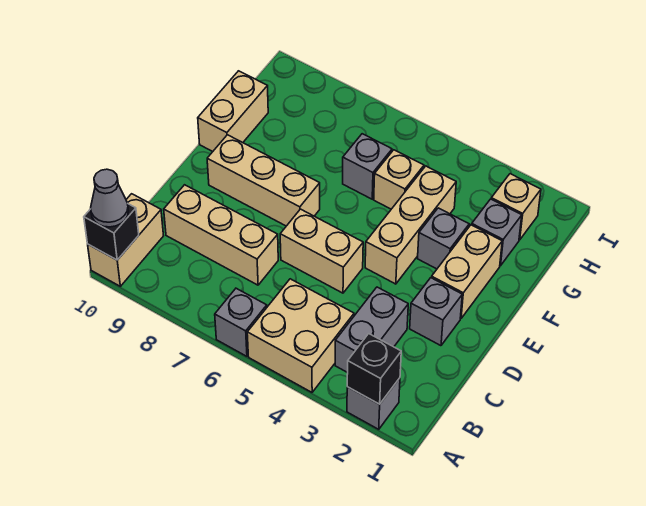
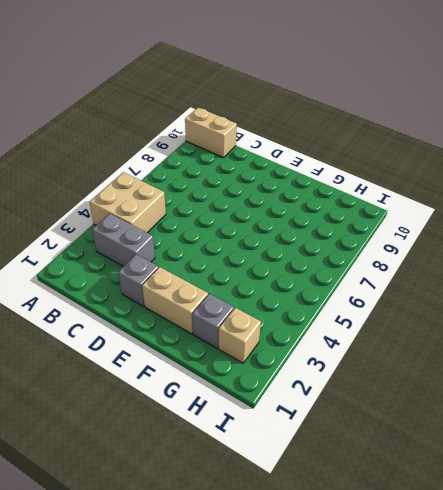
none -> grey brick A2 level 1
none -> grey brick A6 level 1
none -> tan brick C7:C9 level 1

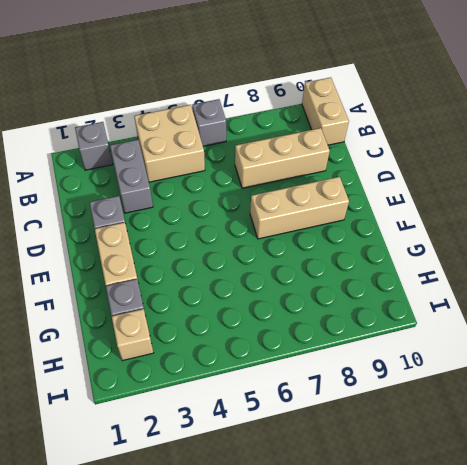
none -> tan brick D5:D6 level 1
none -> tan brick E4:G4 level 1
none -> grey brick F3 level 1

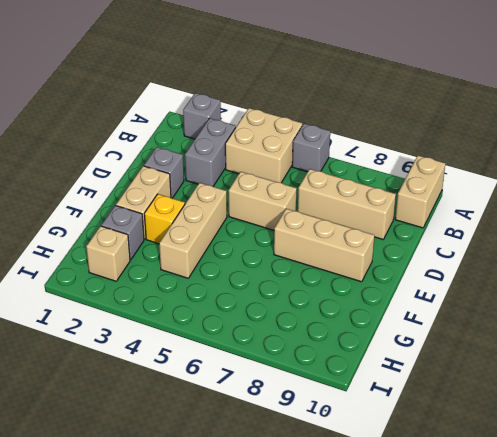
yellow brick F3 level 1 -> grey brick F3 level 1
none -> tan brick F10:G10 level 1
none -> tan brick G5 level 1
none -> grey brick G6 level 1

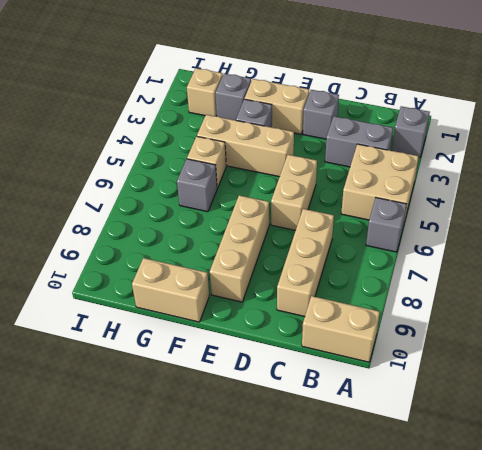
none -> black brick A2 level 2
none -> black brick A10 level 2
none -> grey cone A10 level 3

